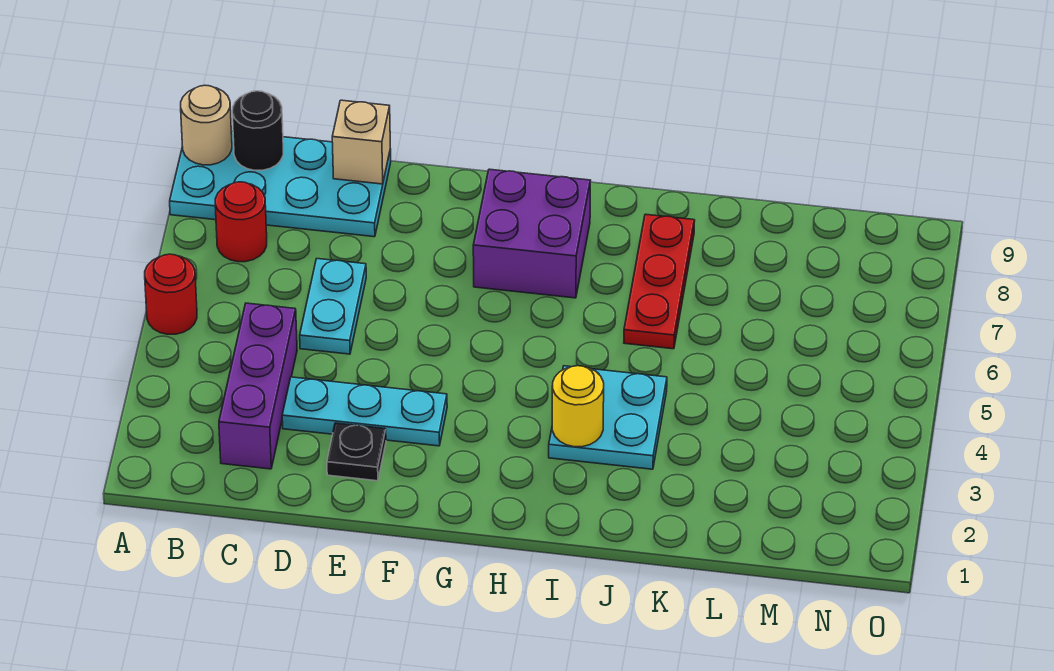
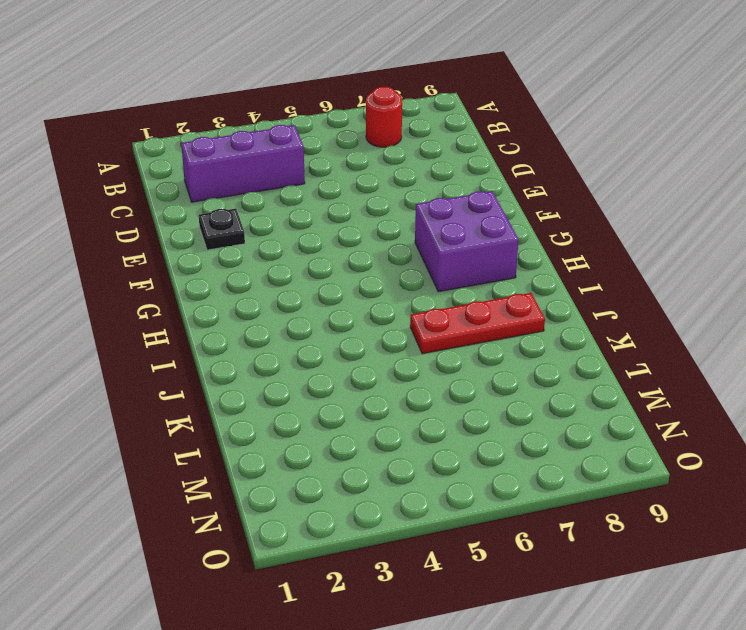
none -> red round brick A5 level 1
none -> cyan plate A8:D9 level 1
none -> cyan plate D3:F3 level 1

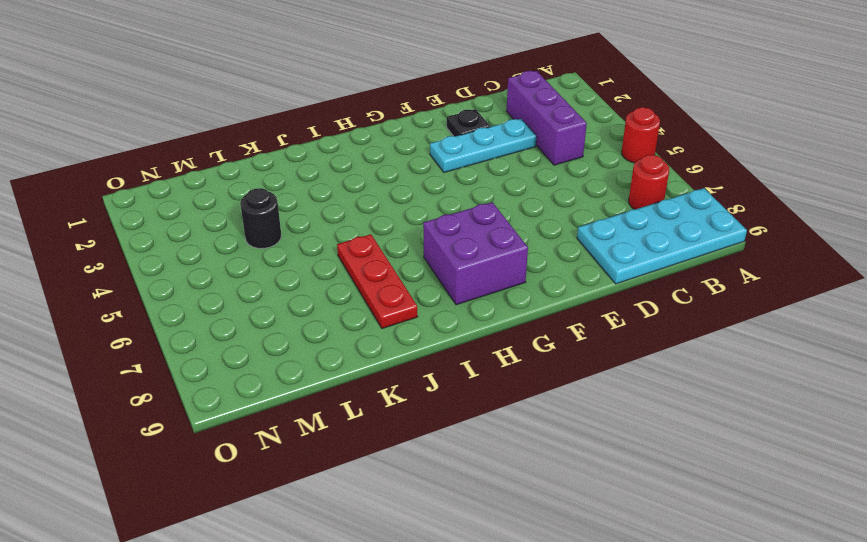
black round brick L4 level 1 -> black round brick B9 level 2
none -> cyan plate D5:D6 level 1
none -> cyan plate I3:J4 level 1
none -> tan round brick A9 level 2

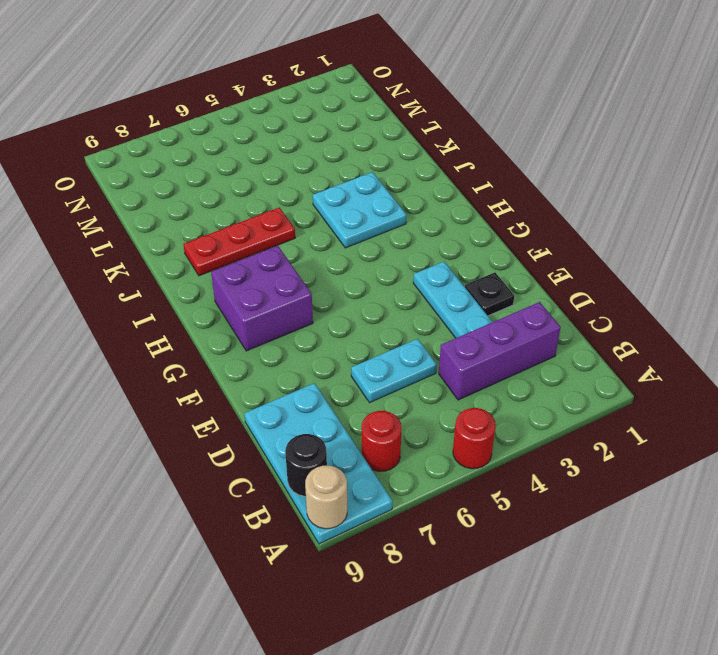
none -> tan brick D9 level 2
none -> yellow round brick I3 level 2

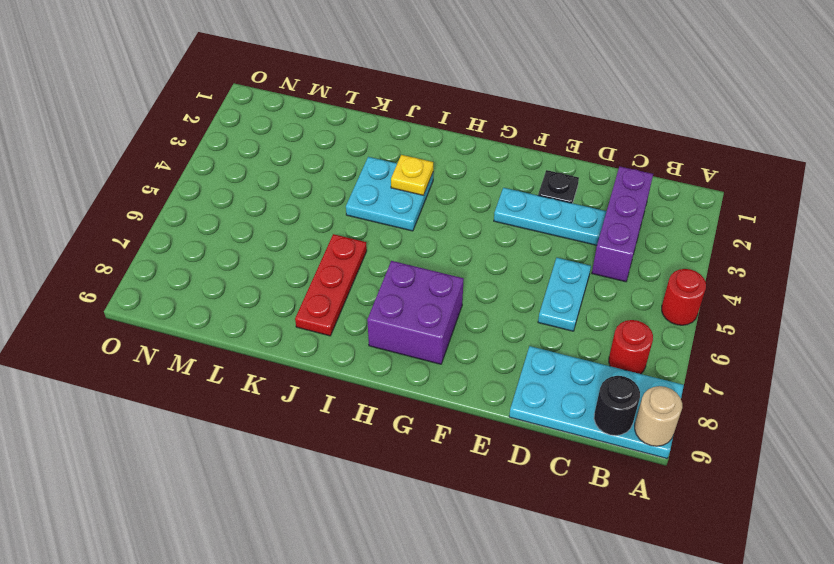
yellow plate I3 level 2 -> yellow round brick I3 level 2
none -> tan brick D9 level 2

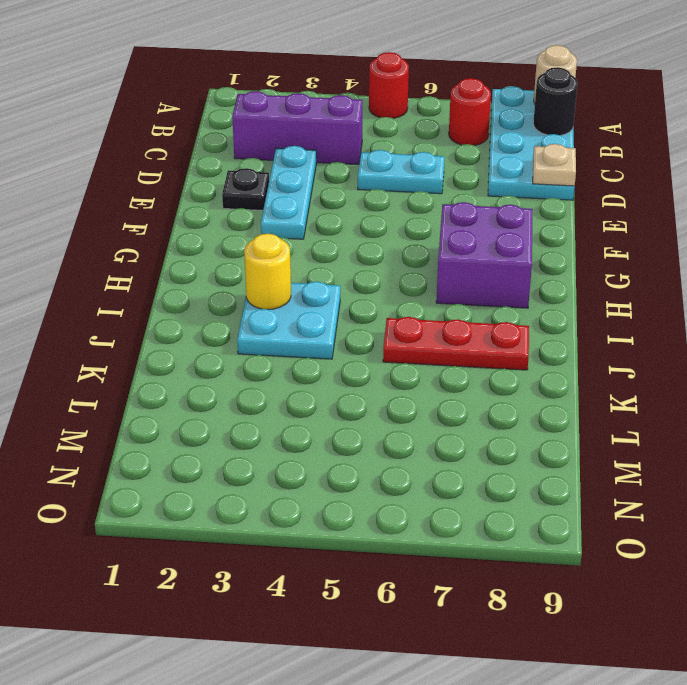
tan plate D9 level 2 -> tan brick D9 level 2

